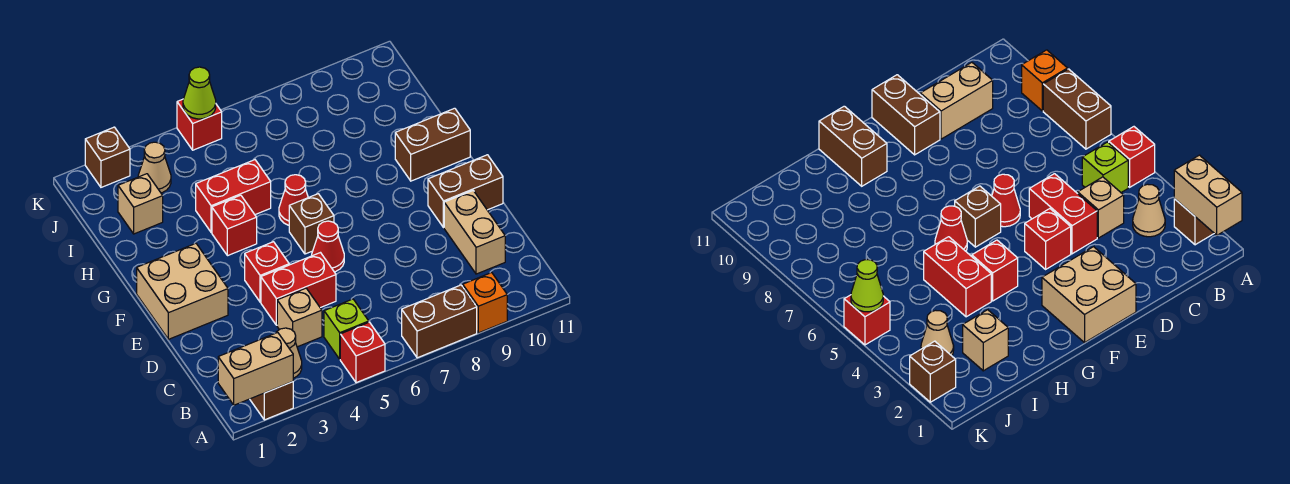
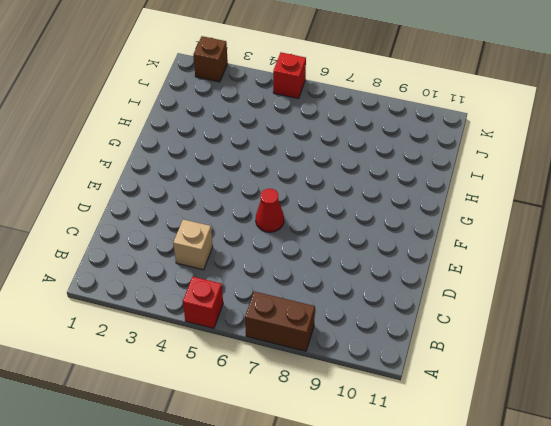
none -> brown brick A2 level 1
none -> orange brick A9 level 1
none -> tan cone B3 level 1

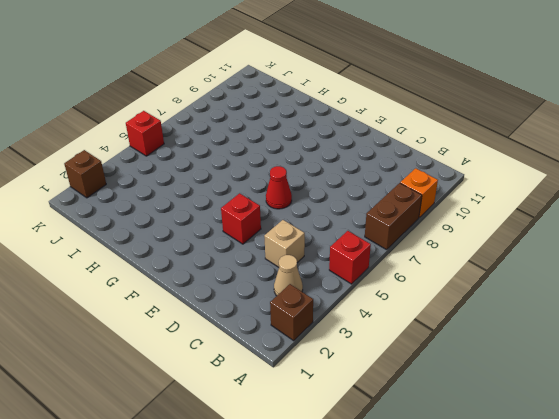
none -> lime brick B5 level 1
none -> tan brick C10:D10 level 1
none -> red brick D4:D5 level 1

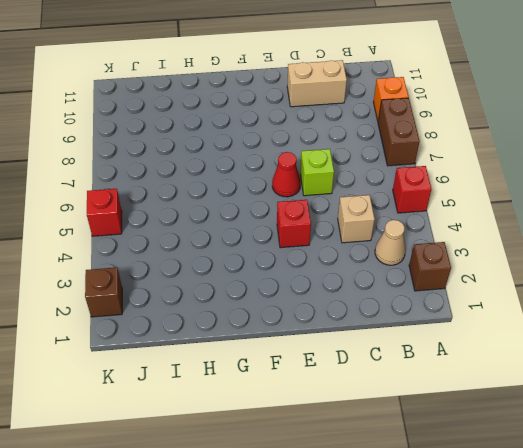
lime brick D6 level 1 -> lime brick B5 level 1
none -> red brick D4:D5 level 1
none -> tan brick E1:F2 level 1
none -> brown brick E10:E11 level 1

